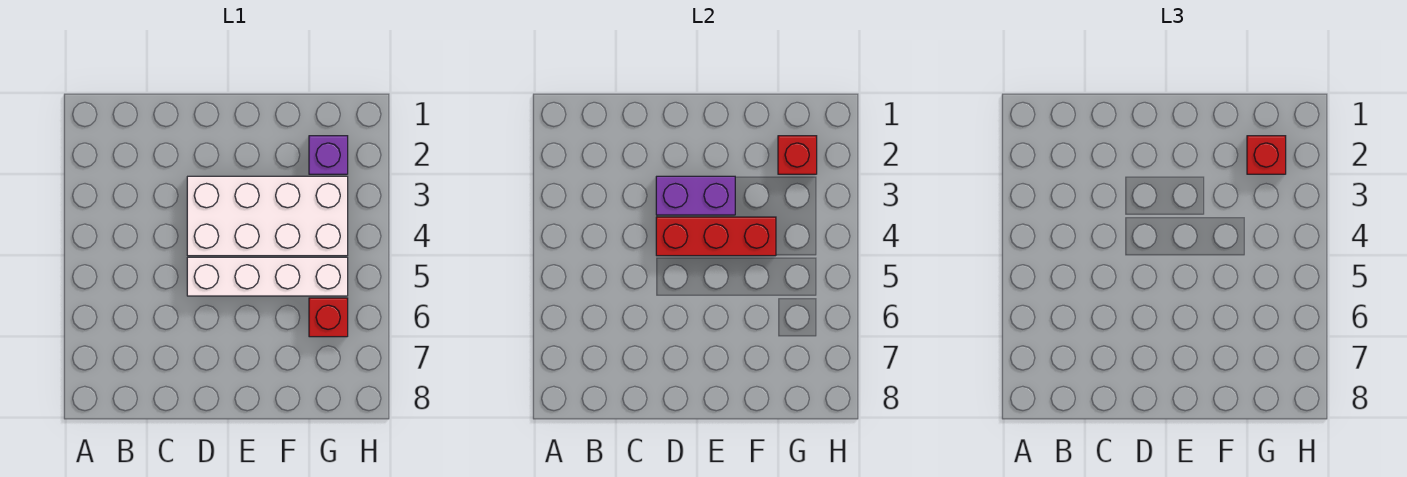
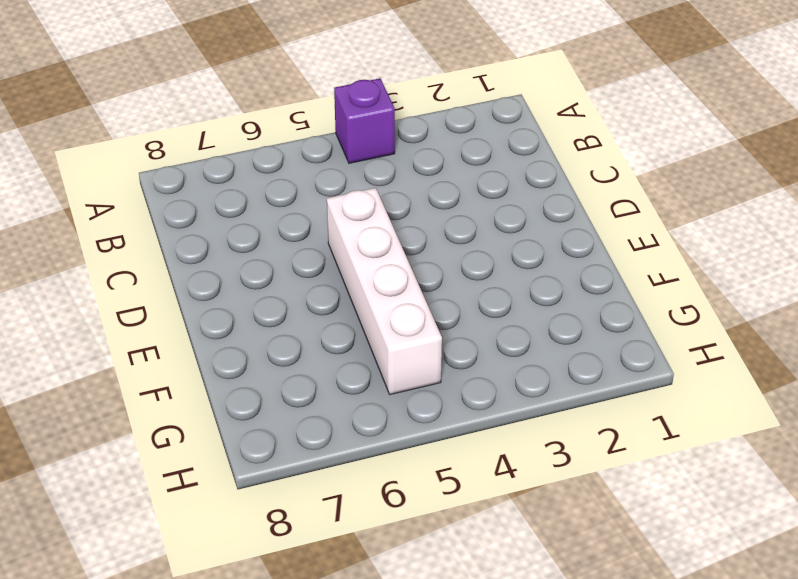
purple brick A4 level 1 -> purple brick G2 level 1
none -> white brick D3:G4 level 1
none -> red brick G6 level 1

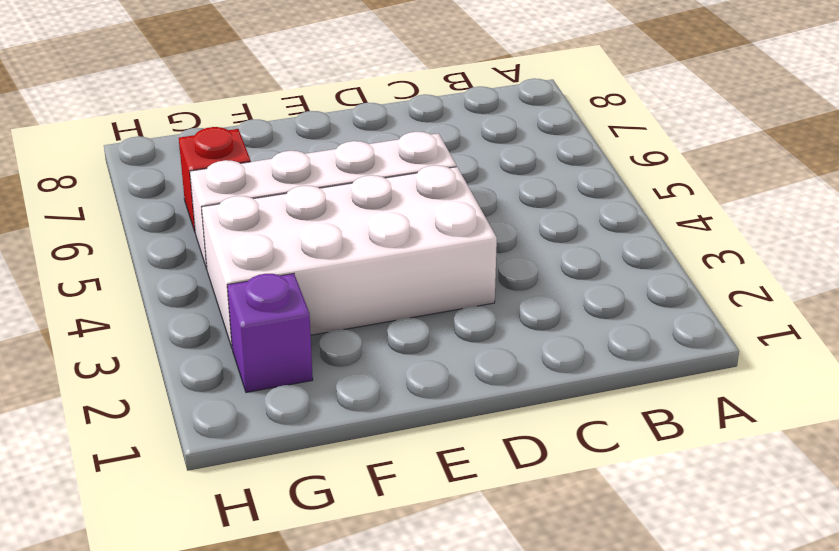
none -> purple brick D3:E3 level 2
none -> red brick D4:F4 level 2

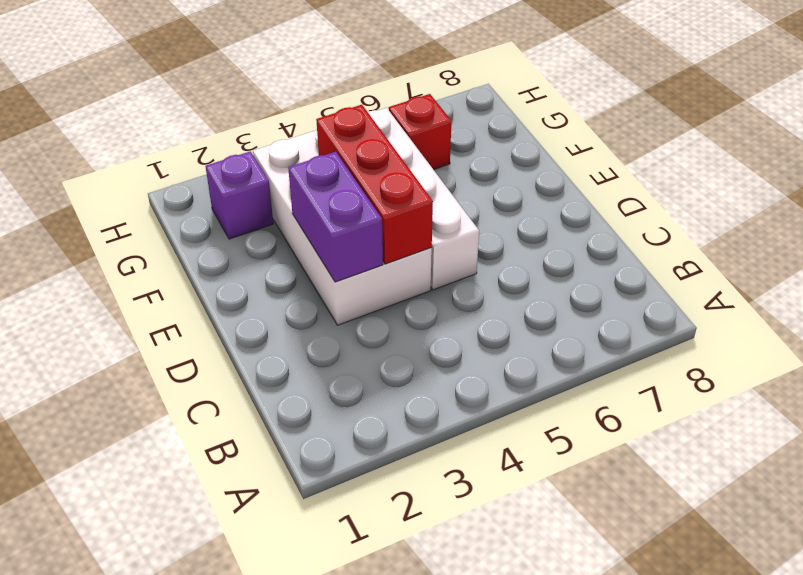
none -> red brick G2 level 2
none -> red brick G2 level 3

